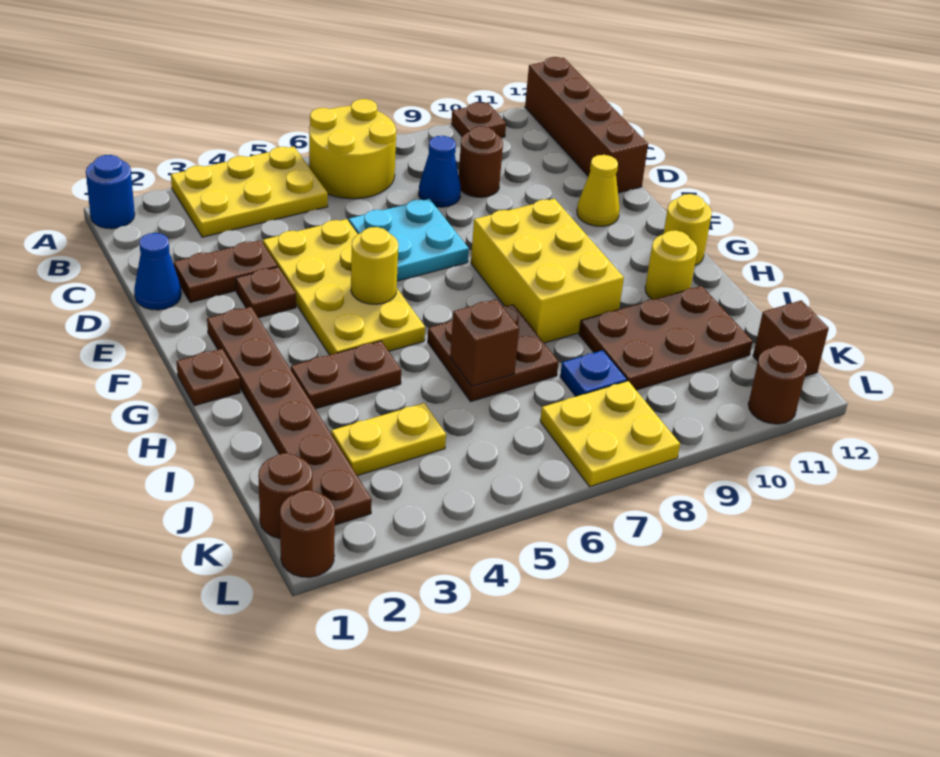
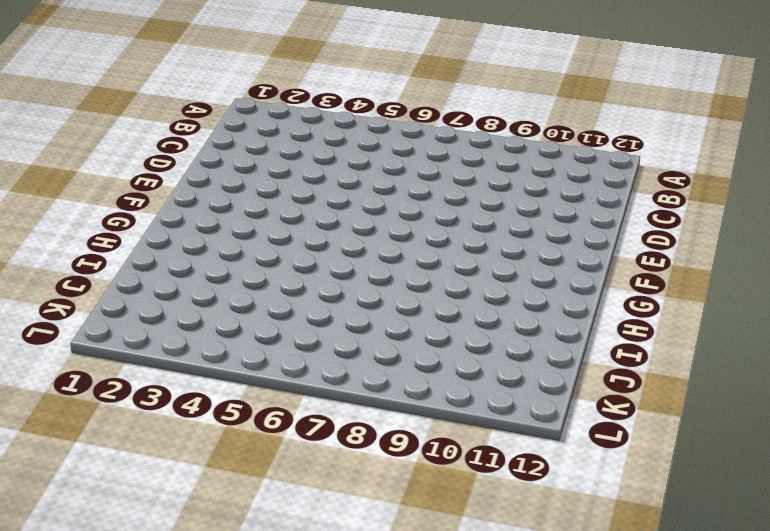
none -> blue round brick A1 level 1
none -> yellow plate A3:B5 level 1
none -> yellow round brick A6:B7 level 1
none -> brown plate A10 level 1

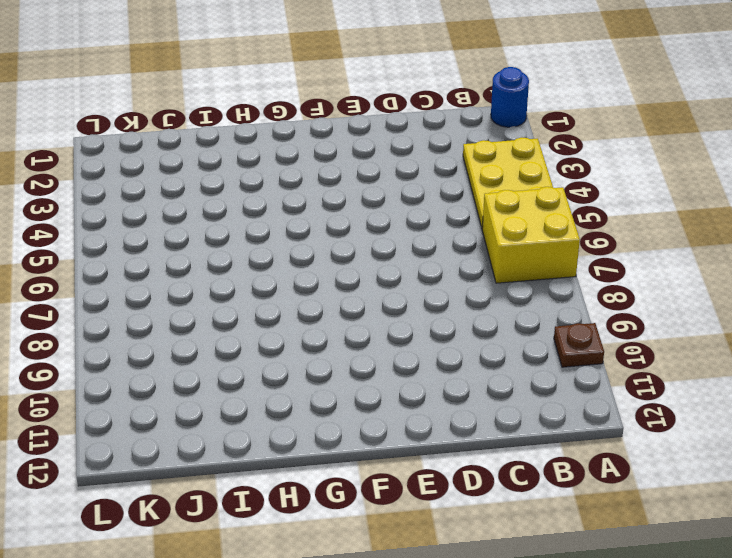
yellow brick A6:B7 level 1 -> yellow round brick A6:B7 level 1
none -> brown brick A12:D12 level 1
none -> blue cone C8 level 1
none -> brown round brick C9 level 1
none -> blue cone D1 level 1

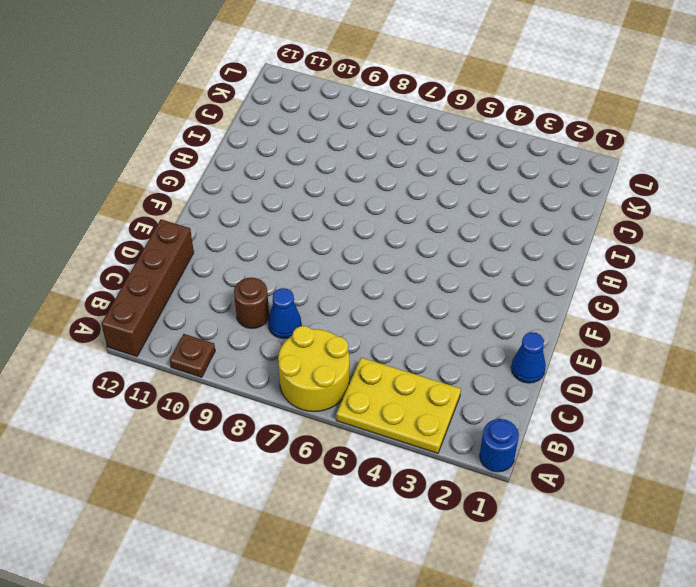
none -> brown plate D2:D3 level 1
none -> yellow plate D4:G5 level 1
none -> cyan plate D6:E7 level 1
none -> brown plate E3 level 1

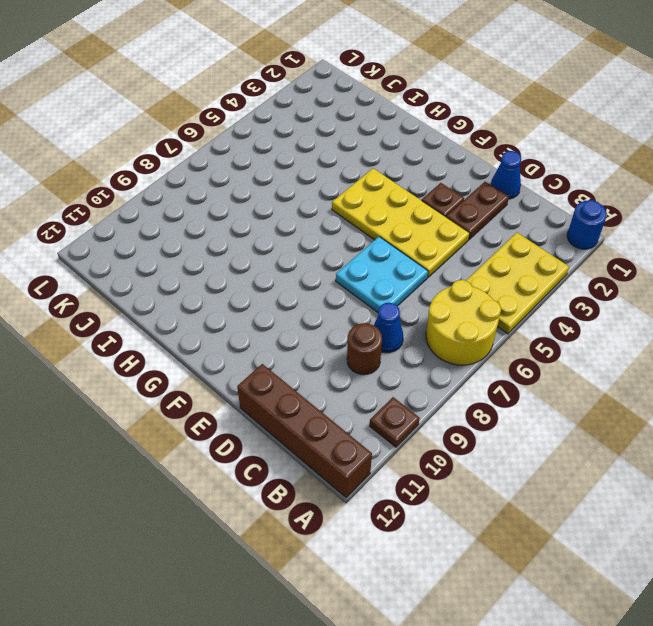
none -> yellow cone E11 level 1
none -> brown plate F2:K2 level 1
none -> yellow brick F8:H9 level 1
none -> brown plate G1 level 1

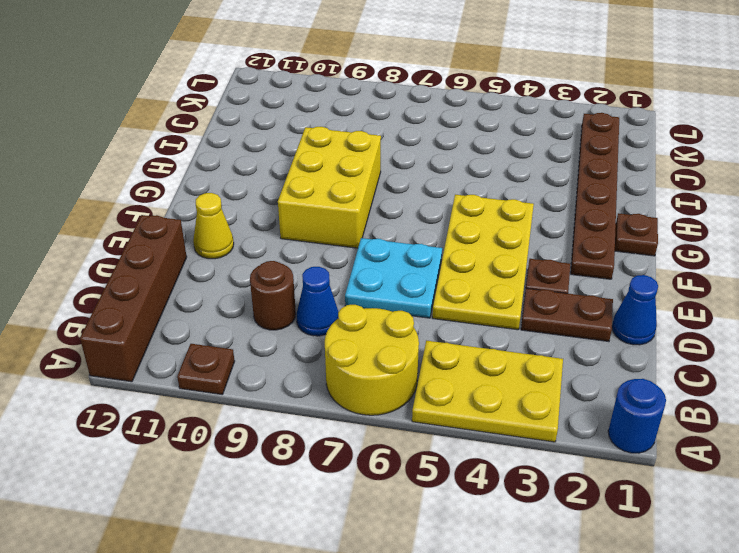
none -> yellow round brick G12 level 1
none -> brown plate H3:H4 level 1
none -> brown plate H6:I7 level 1
none -> yellow round brick H11 level 1

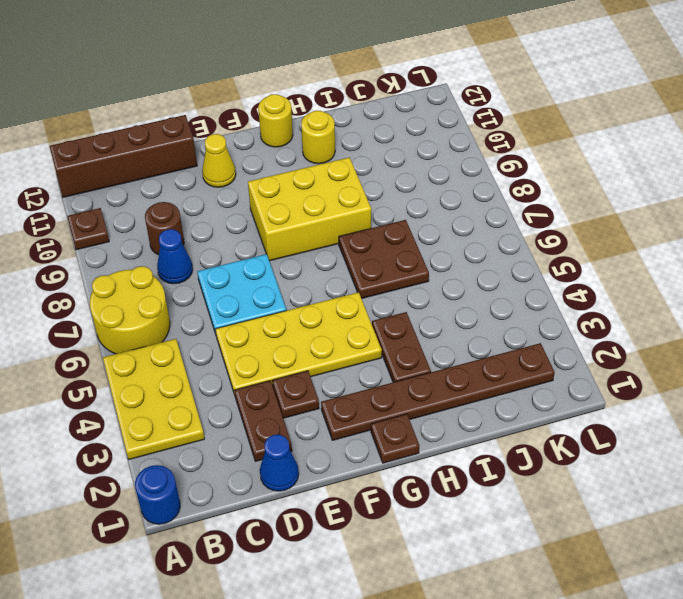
none -> brown plate I9:J11 level 1
none -> yellow plate J3:J4 level 1
none -> blue plate J8 level 1
none -> brown round brick K1 level 1

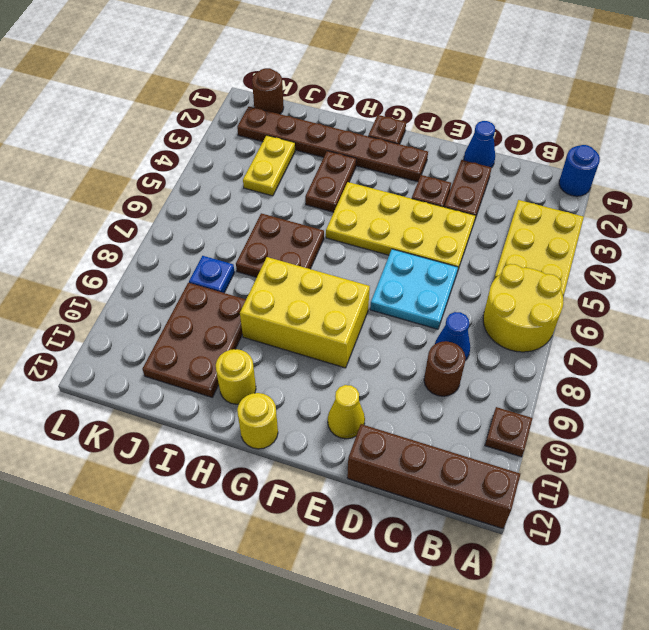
none -> yellow plate K7:L8 level 1
none -> brown brick K12 level 1
none -> brown round brick L1 level 1
none -> brown round brick L11 level 1

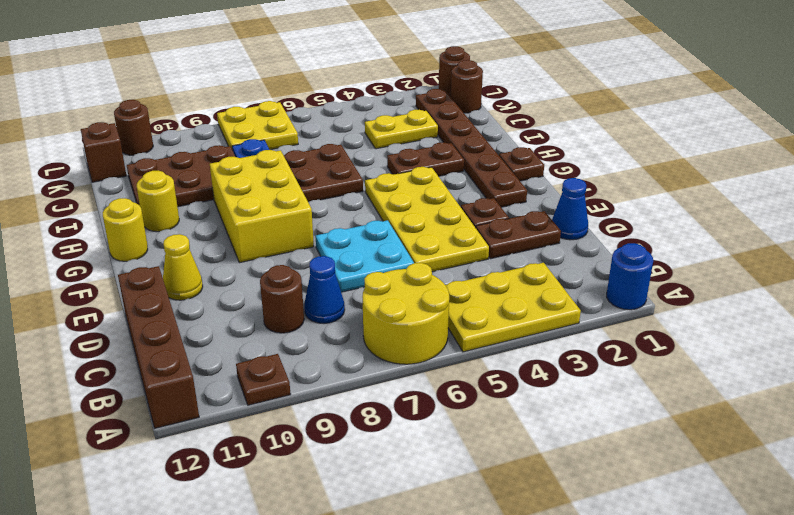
none -> yellow round brick F5 level 2
none -> brown brick I6 level 2

